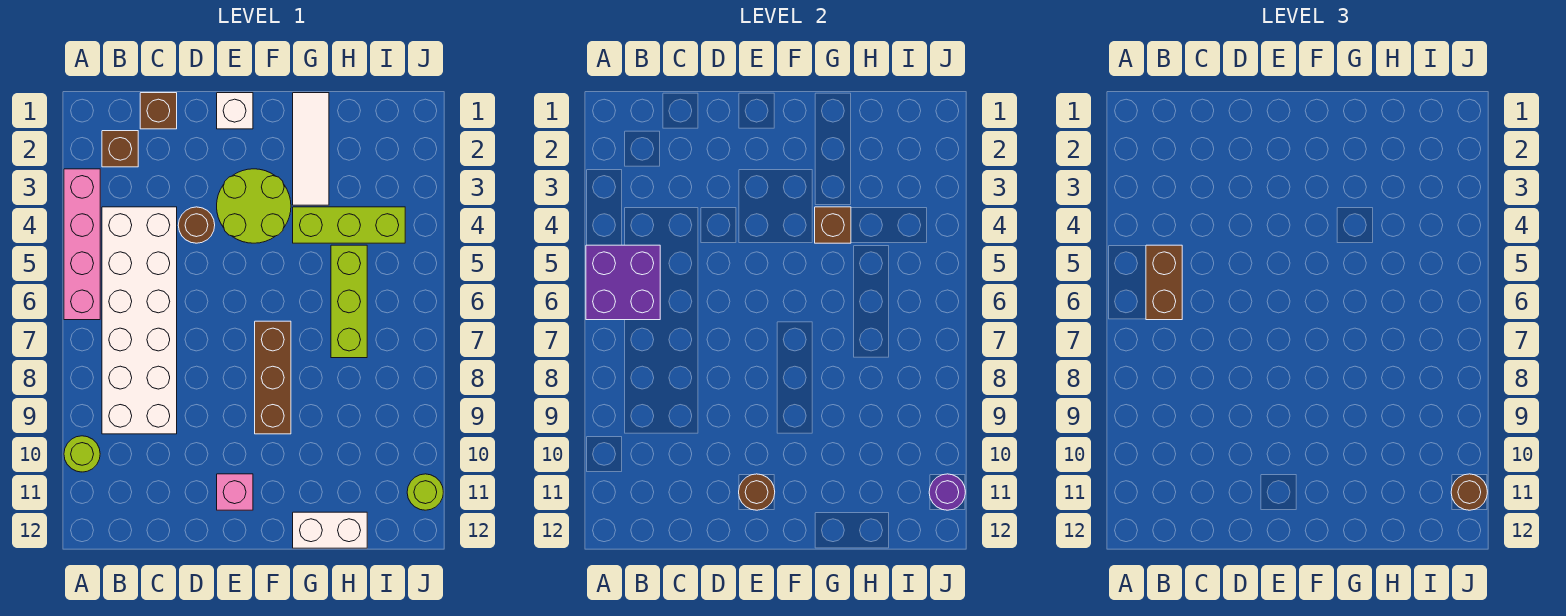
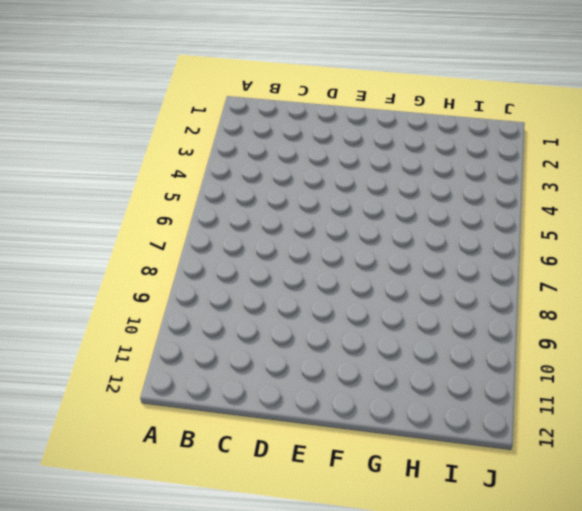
none -> pink brick A3:A6 level 1
none -> lime round brick A10 level 1
none -> brown brick B2 level 1

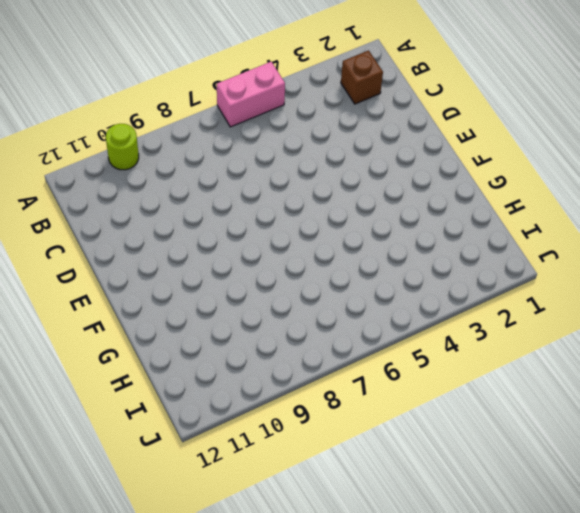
pink brick A5:A6 level 1 -> pink brick A3:A6 level 1
none -> white brick B4:C9 level 1
none -> brown brick C1 level 1
none -> brown round brick D4 level 1

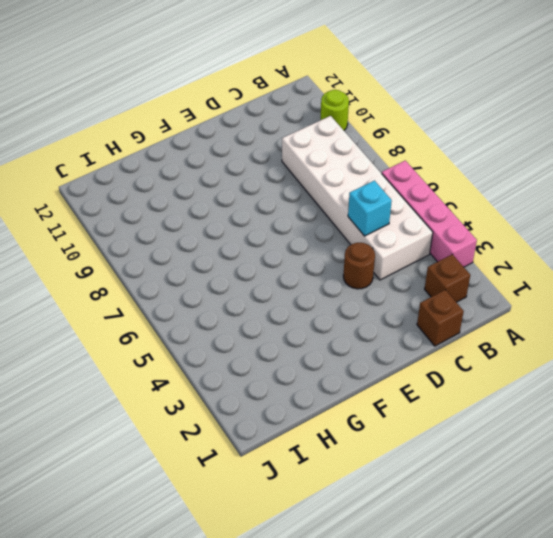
cyan brick C5 level 2 -> none
none -> white brick E1 level 1
none -> lime round brick E3:F4 level 1
none -> pink brick E11 level 1

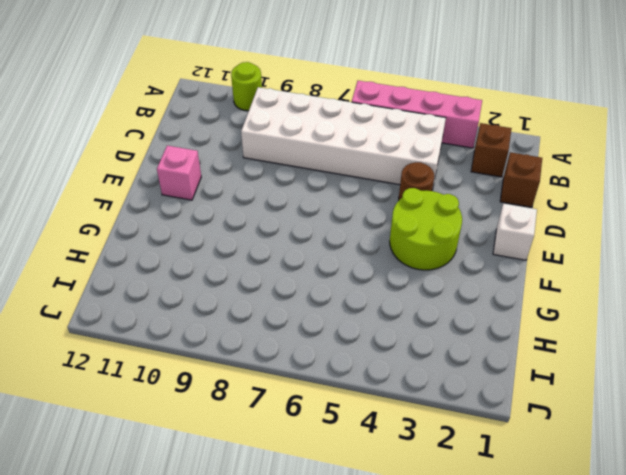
none -> brown brick F7:F9 level 1
none -> white tile G1:G3 level 1
none -> lime brick G4:I4 level 1

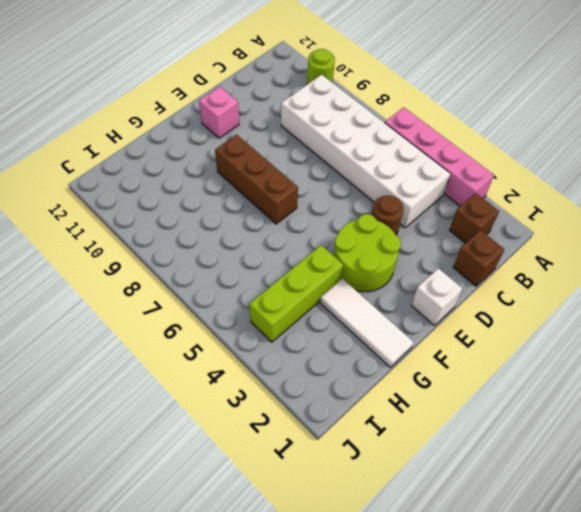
none -> white brick G12:H12 level 1
none -> lime brick H5:H7 level 1
none -> lime round brick J11 level 1

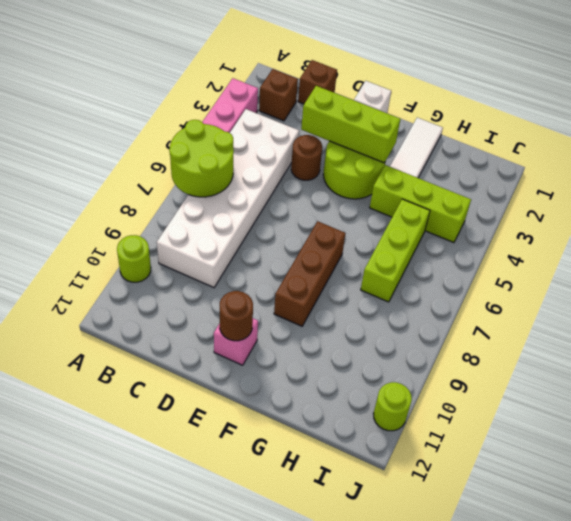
lime round brick A6:B7 level 2 -> purple brick A5:B6 level 2
lime brick D3:F3 level 2 -> none
none -> white brick G12:H12 level 1
none -> brown brick G4 level 2
none -> purple round brick J11 level 2

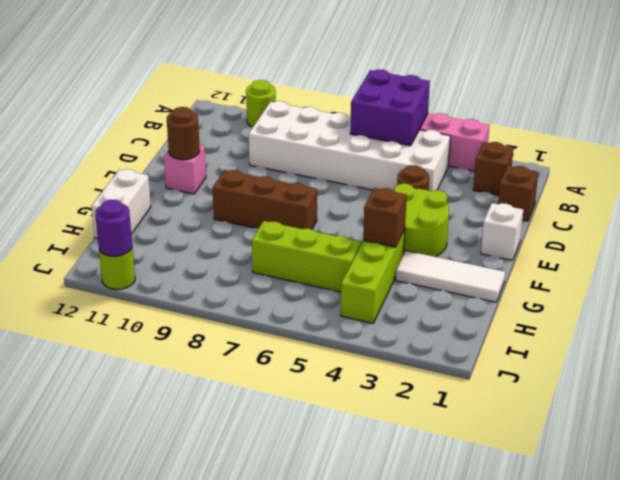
none -> brown brick B5:B6 level 3
none -> brown round brick J11 level 3

